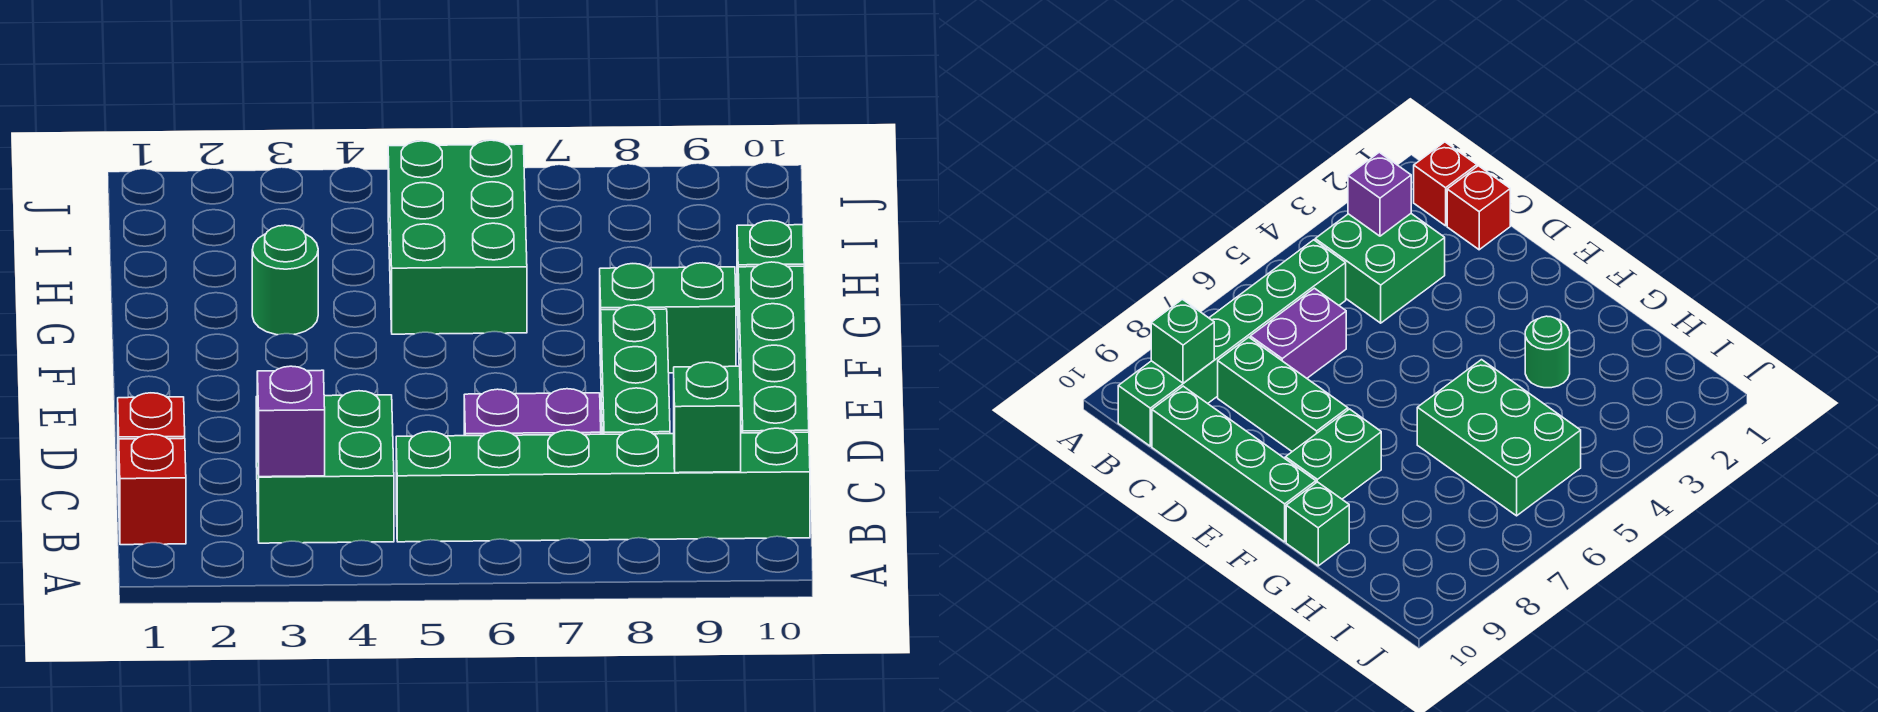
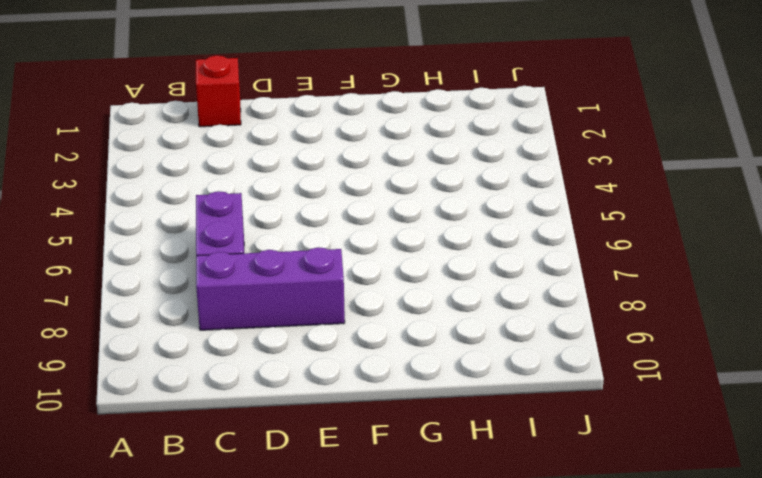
purple brick C8:E8 level 1 -> green brick C8:E8 level 1
none -> red brick B1 level 1
none -> green brick B3:C4 level 1
none -> green brick B5:B10 level 1

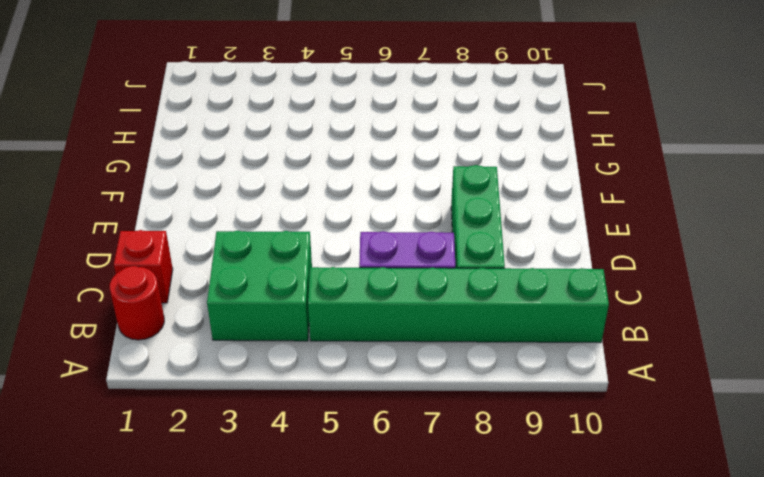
red round brick B1 level 1 -> red brick B1 level 1
none -> green brick C10:F10 level 1
none -> green brick F8:F9 level 1
none -> green round brick G3 level 1

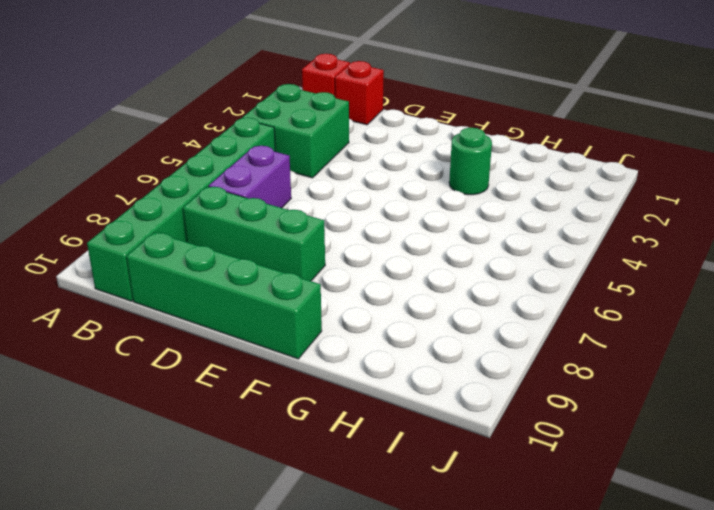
none -> green brick F8:F9 level 1
none -> green brick G5:I6 level 1
none -> green brick G10 level 1

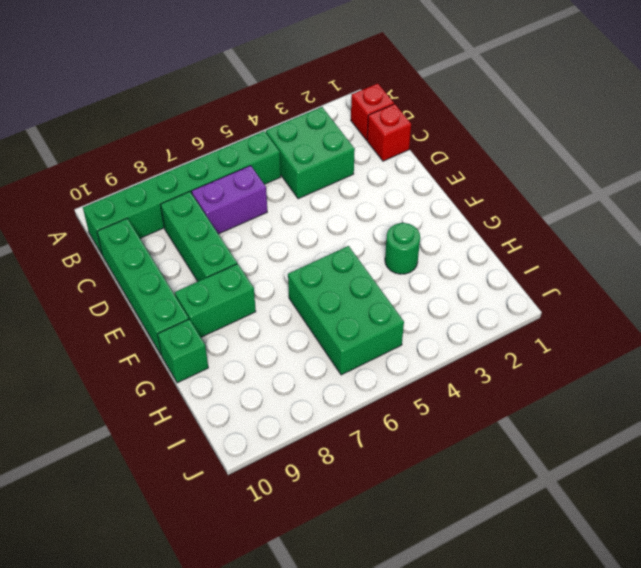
none -> purple brick B3 level 2
none -> green brick B9 level 2

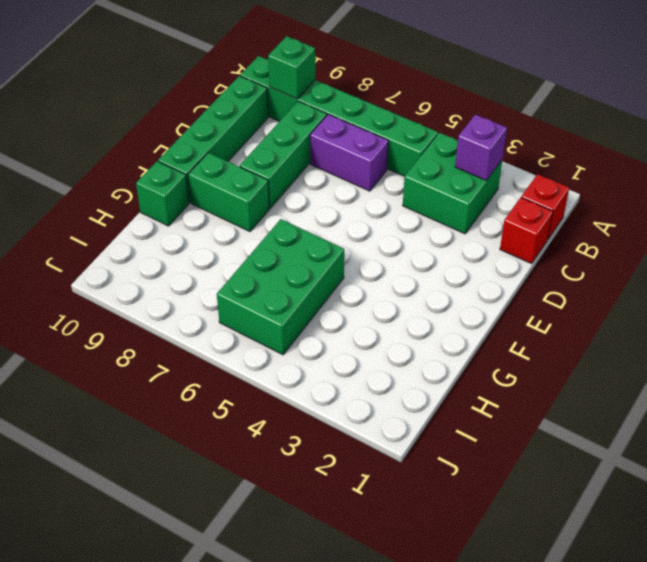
none -> green round brick G3 level 1

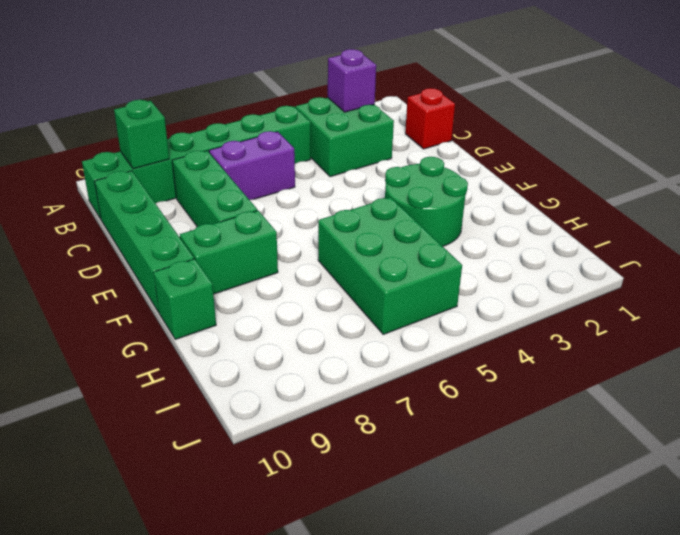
green round brick F3:G4 level 1 -> green round brick G3 level 1
none -> red brick B1 level 1

